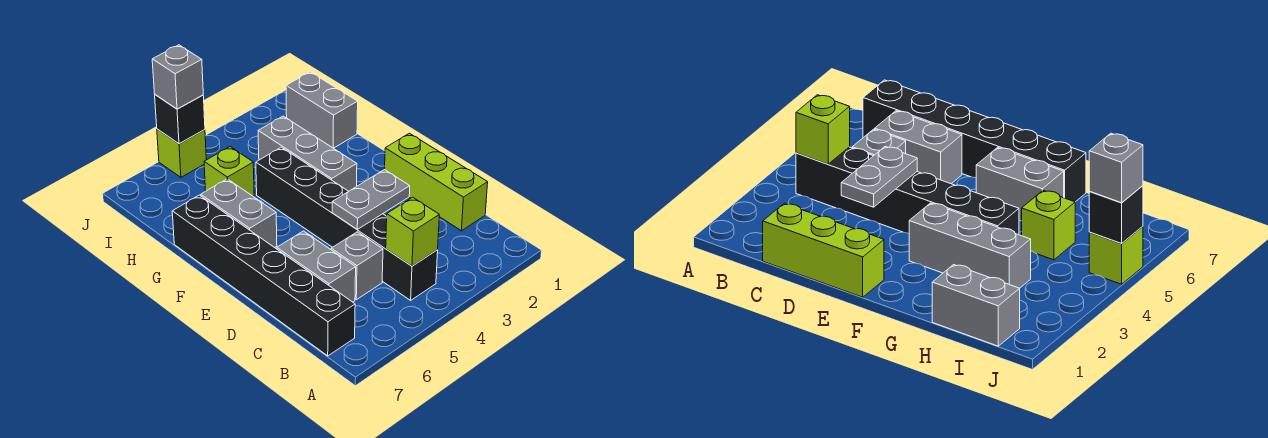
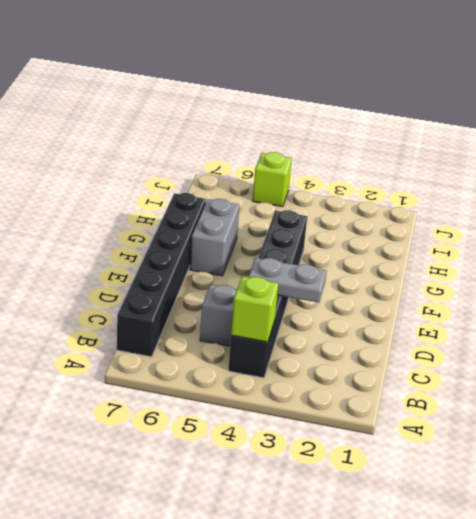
none -> lime brick C1:E1 level 1
none -> grey brick C6:D6 level 1
none -> grey brick F3:H3 level 1

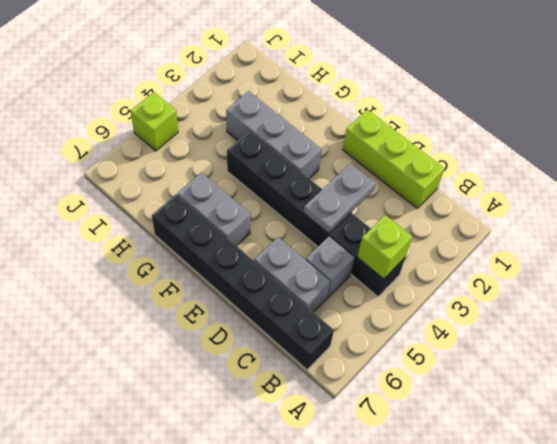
none -> grey brick H1:I1 level 1
none -> lime brick H5 level 1
none -> black brick J5 level 2

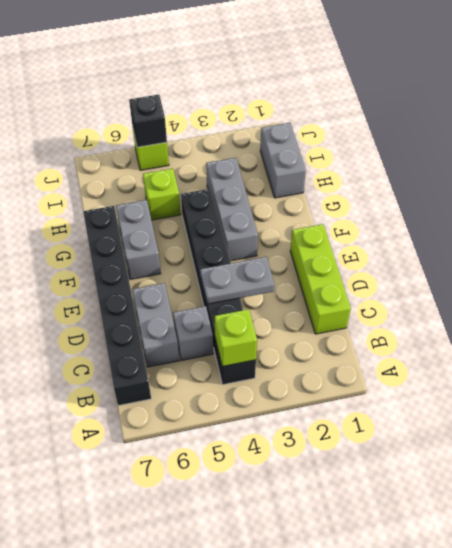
none -> grey brick J5 level 3

